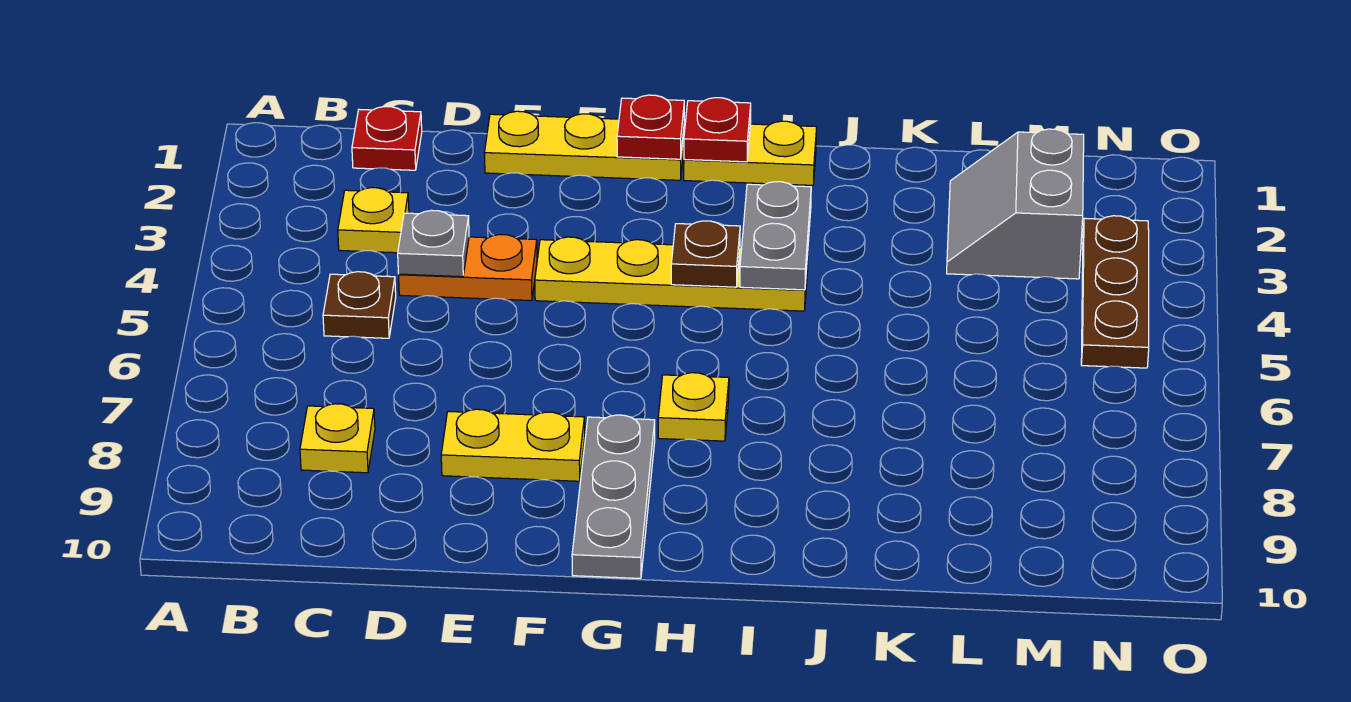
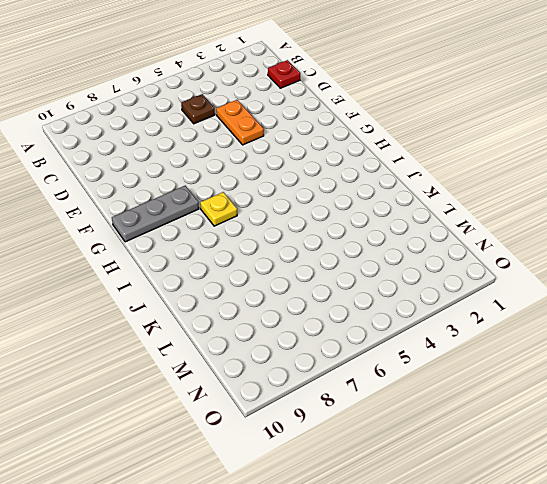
none -> yellow plate C3 level 1
none -> yellow plate C8 level 1
none -> yellow plate E1:G1 level 1

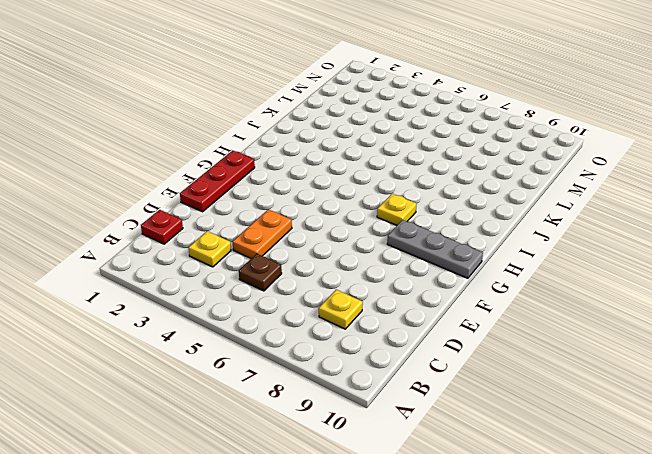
red plate E1:G1 level 1 -> yellow plate E1:G1 level 1
none -> yellow plate E8:F8 level 1
none -> yellow plate F4:I4 level 1
none -> yellow plate H1:I1 level 1

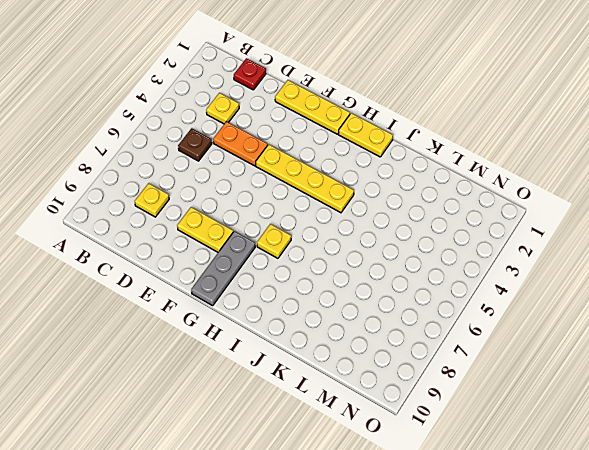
none -> grey slope L2:M3 level 1 top M
none -> brown plate N3:N5 level 1
none -> grey plate D4 level 2

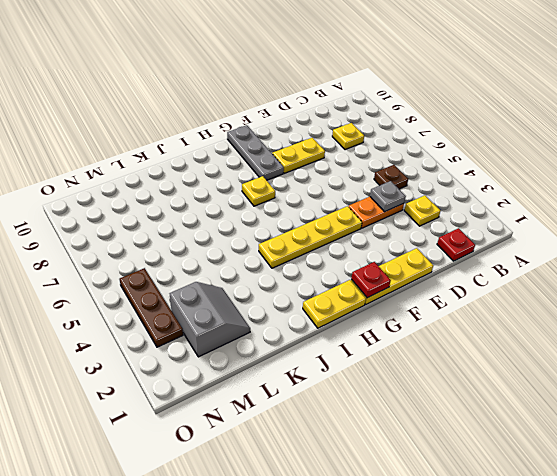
none -> red plate H1 level 2
none -> brown plate H4 level 2
none -> grey plate I3:I4 level 2

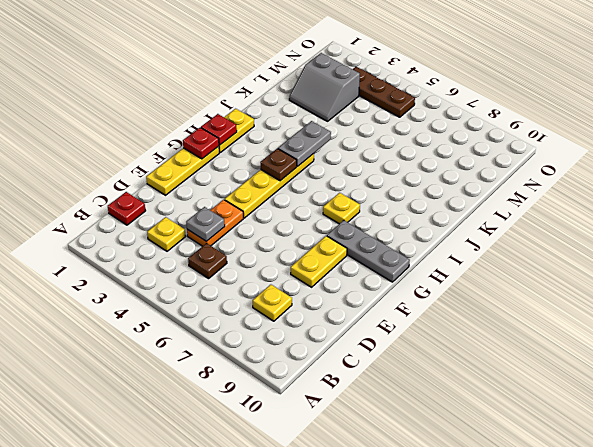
grey plate I4:J4 level 2 -> grey plate I3:I4 level 2

